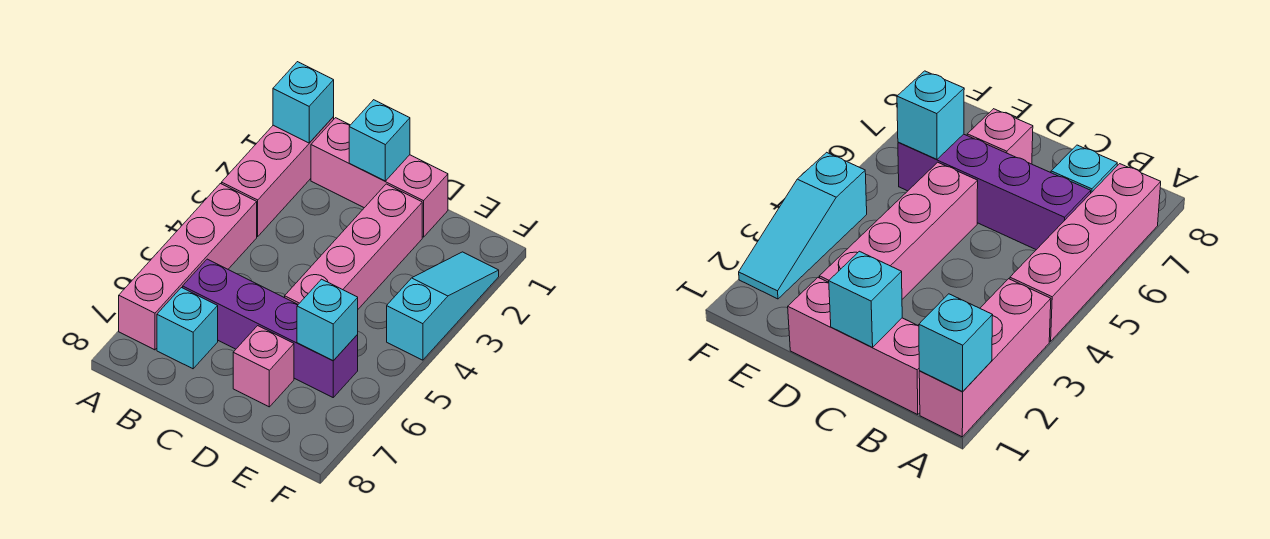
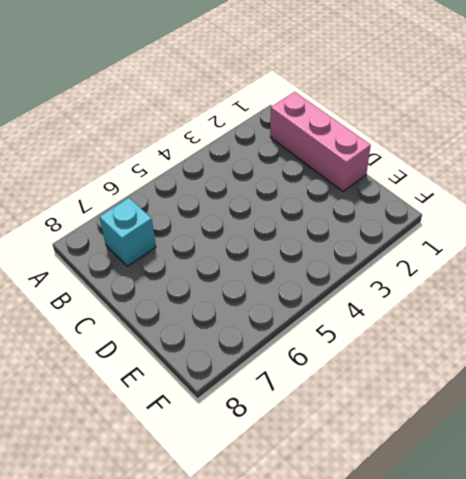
none -> pink brick A1:A3 level 1
none -> pink brick A4:A7 level 1

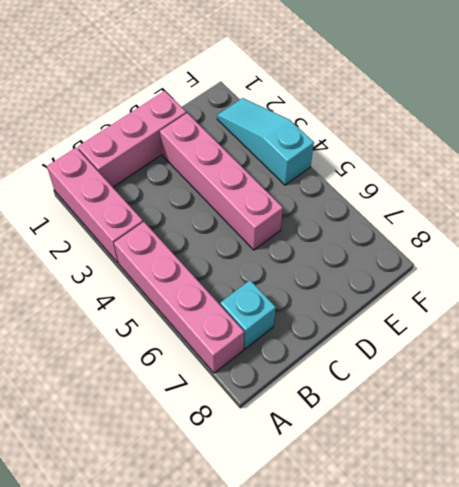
none -> purple brick B6:E6 level 1
none -> pink brick D7 level 1

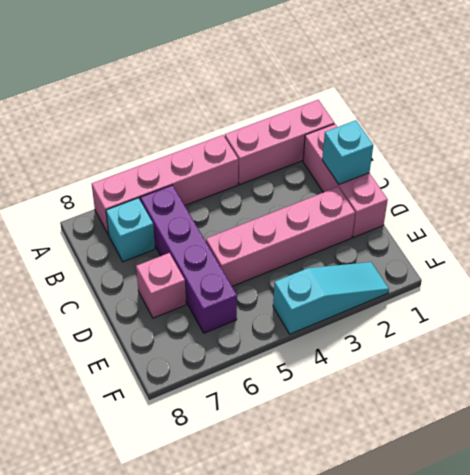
none -> cyan brick A1 level 2
none -> cyan brick E6 level 2

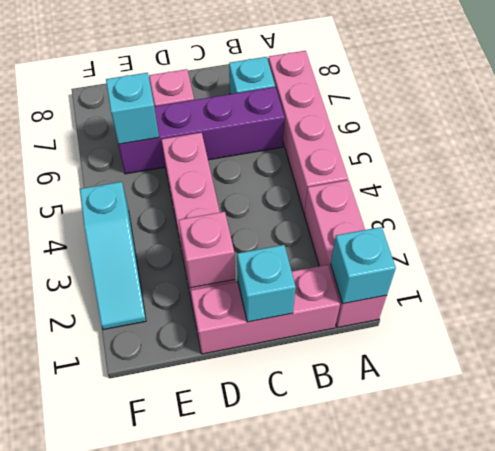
pink brick D2 level 2 -> none

